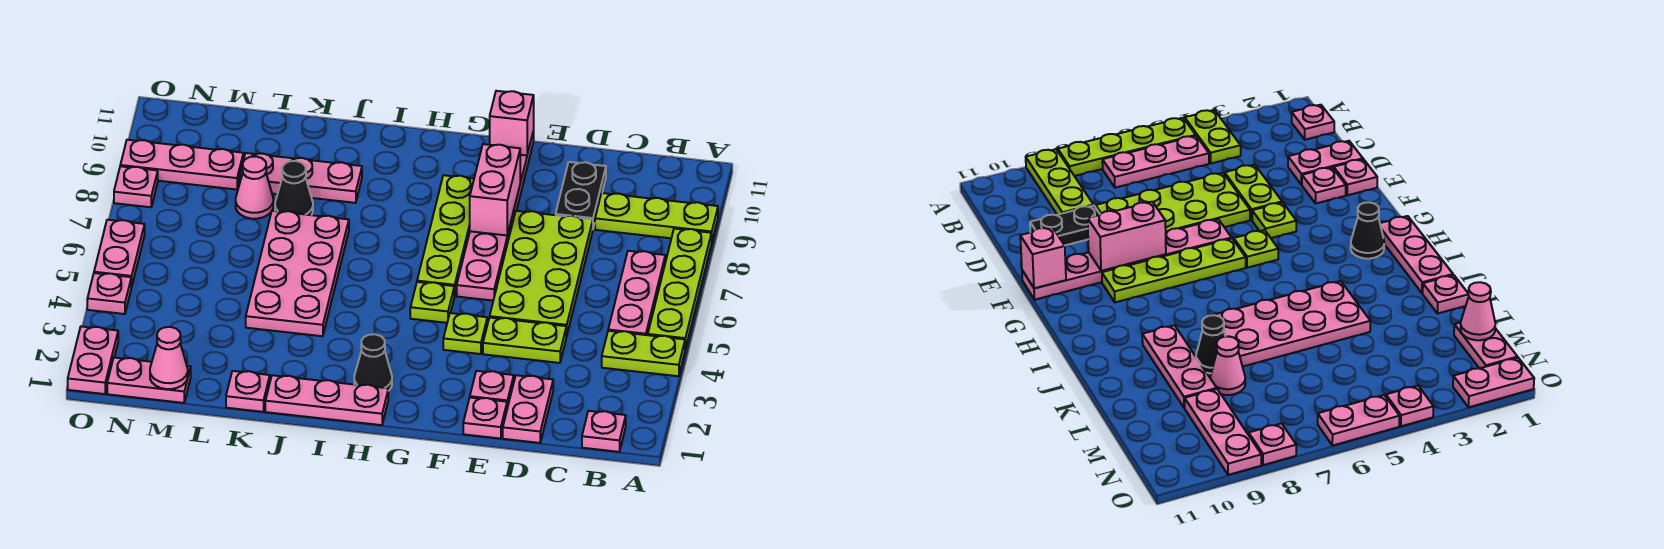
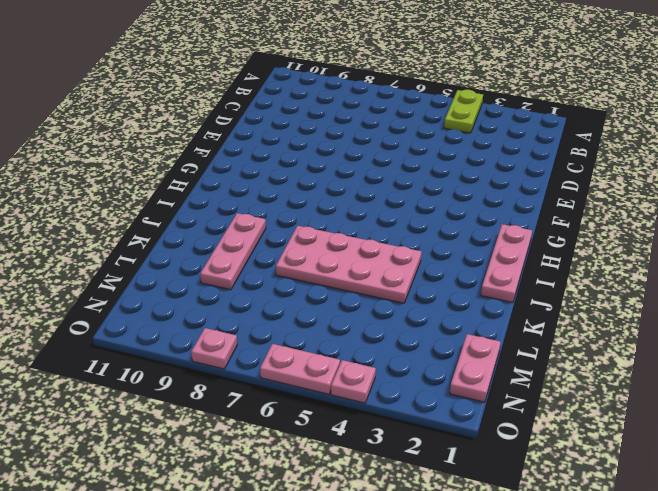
none -> lime plate A5:A8 level 1
none -> lime plate A9:C9 level 1
none -> pink plate B1 level 1
none -> pink plate B5:B7 level 1

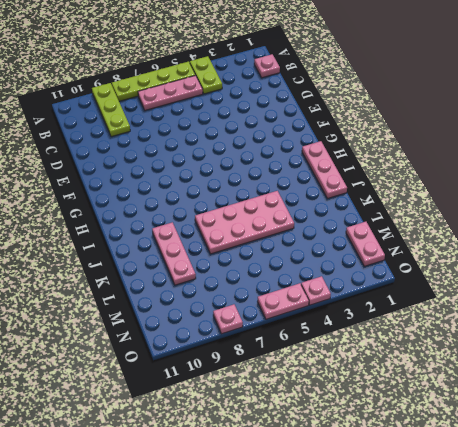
none -> pink plate D1:D2 level 1
none -> lime plate D4:E4 level 1
none -> lime plate D5:E8 level 1
none -> black plate D9:D10 level 1

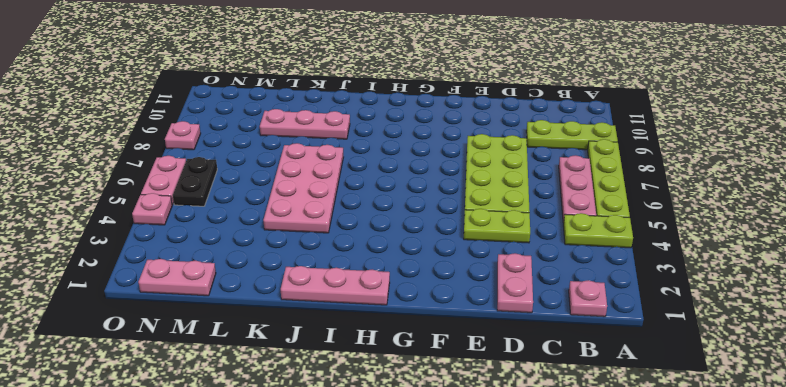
black plate N5:N6 level 1 -> black plate D9:D10 level 1
none -> pink plate E1 level 1
none -> pink plate E2 level 1
none -> lime plate F4 level 1
none -> pink plate F6:F11 level 1

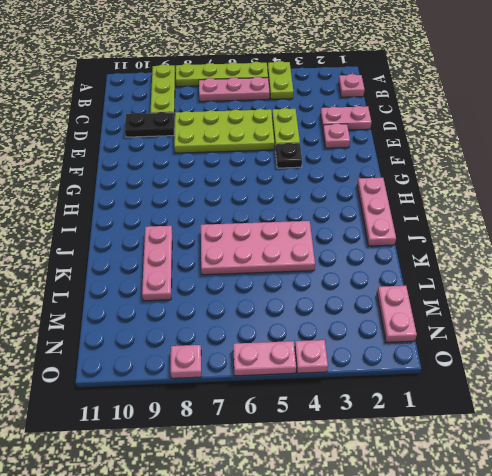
black plate F4 level 1 -> lime plate F4 level 1
none -> pink plate E1 level 1
none -> pink plate F6:F11 level 1
none -> lime plate G5 level 1
none -> lime plate G6:G9 level 1

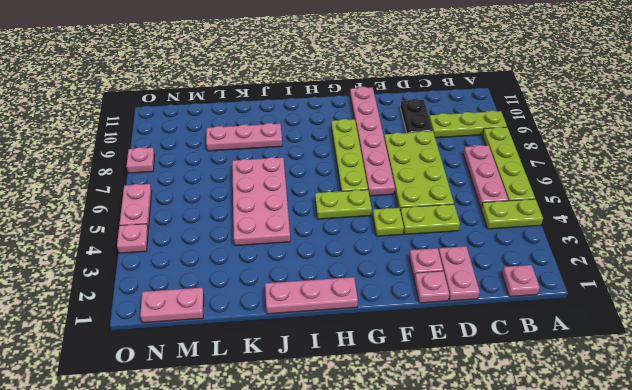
lime plate G5:H5 level 1 -> lime plate G5 level 1
none -> black cone H2 level 1
none -> pink plate K1 level 1
none -> black cone K8 level 1
none -> pink cone L8 level 1

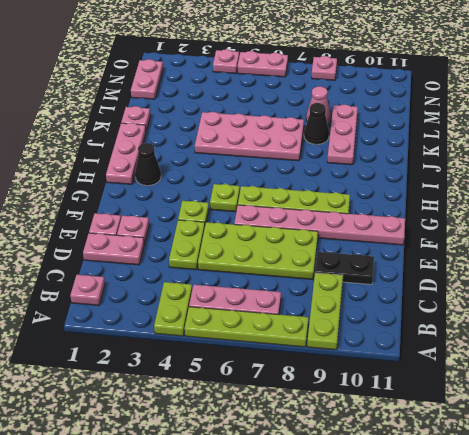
none -> pink plate M9:O9 level 1
none -> pink plate O1:O2 level 1
none -> pink brick F8:F9 level 2
none -> pink brick F11 level 2

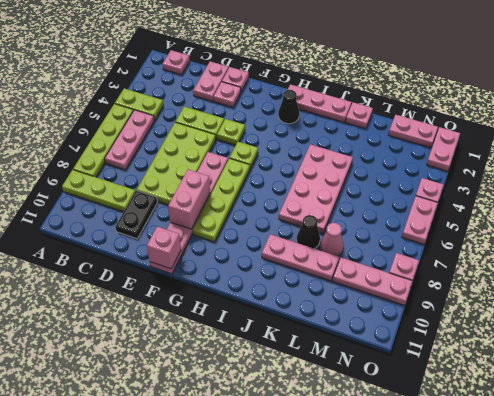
none -> pink cone M1 level 2

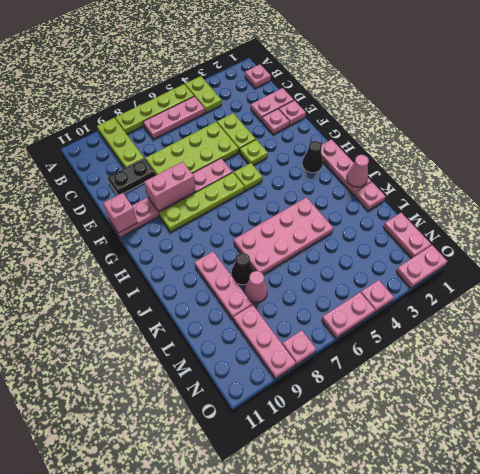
pink cone J1 level 2 -> pink cone M1 level 2

